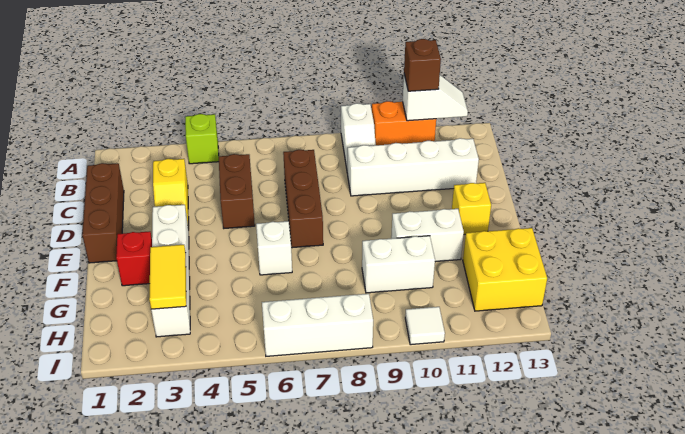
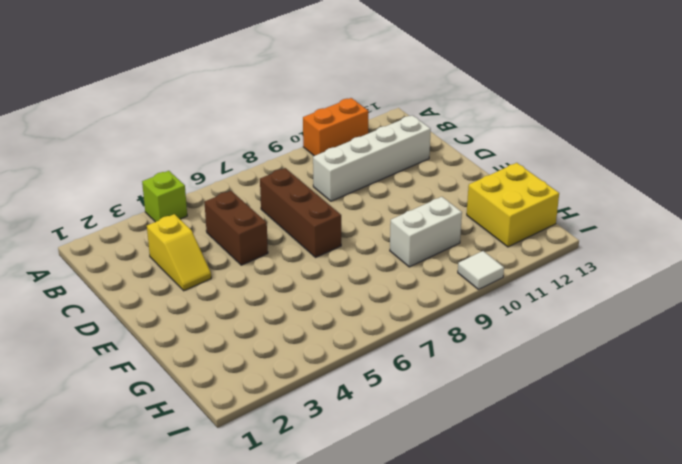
none -> white slope A9:B9 level 1 top A
none -> brown brick C1:E1 level 1
none -> white brick E3:H3 level 1

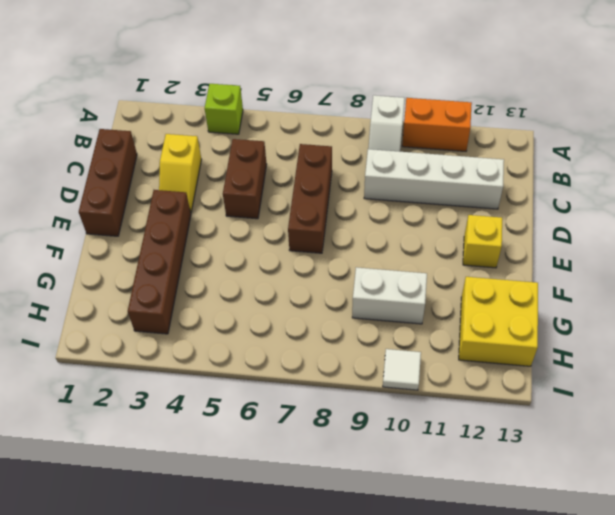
brown brick E3:H3 level 1 -> white brick E3:H3 level 1
none -> red brick F2 level 1
none -> white brick F6 level 1
none -> white brick F10:F11 level 1

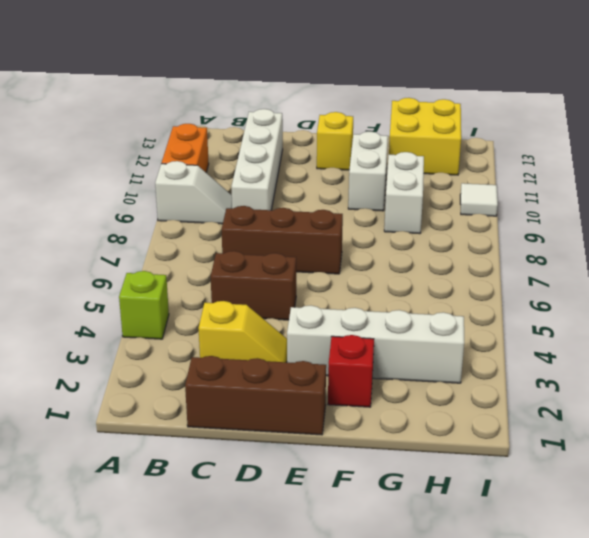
none -> white brick F6 level 1
none -> white brick I6:I8 level 1
none -> white slope A11:A12 level 2 top 11

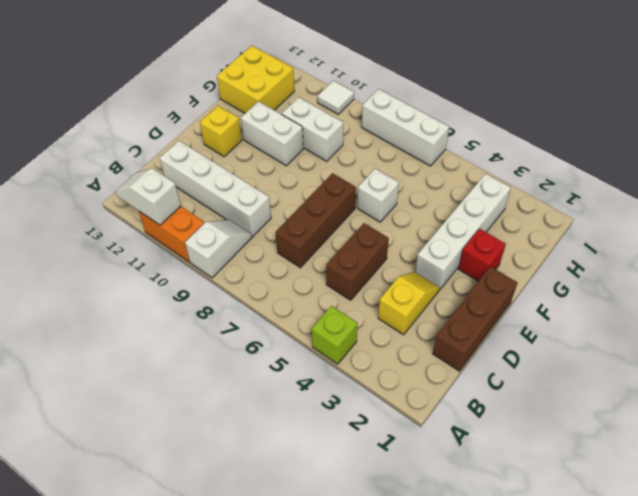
none -> yellow tile G3:H3 level 2
none -> brown brick A11 level 3

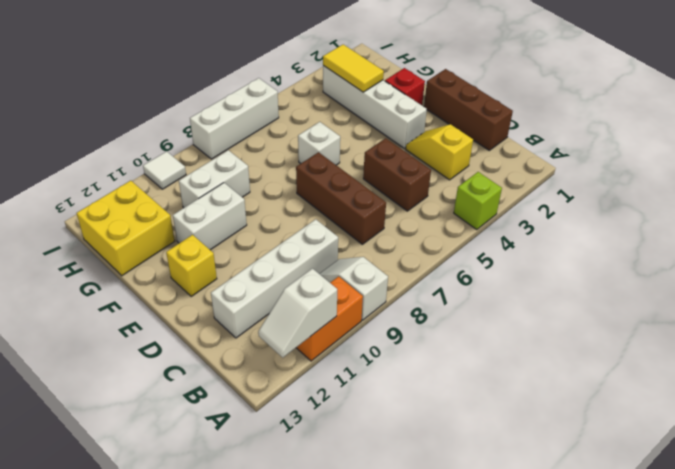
none -> brown brick A11 level 3

